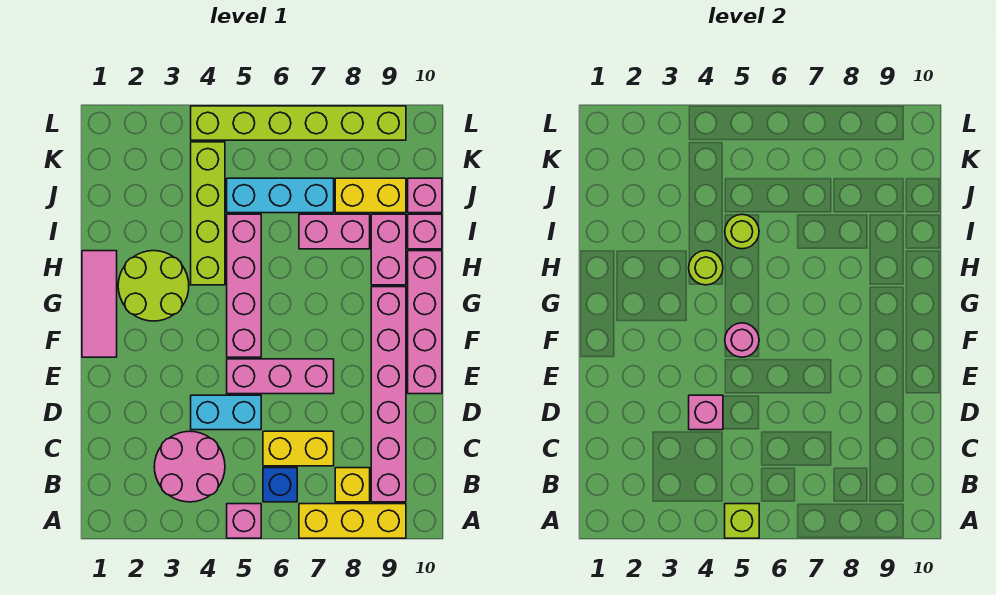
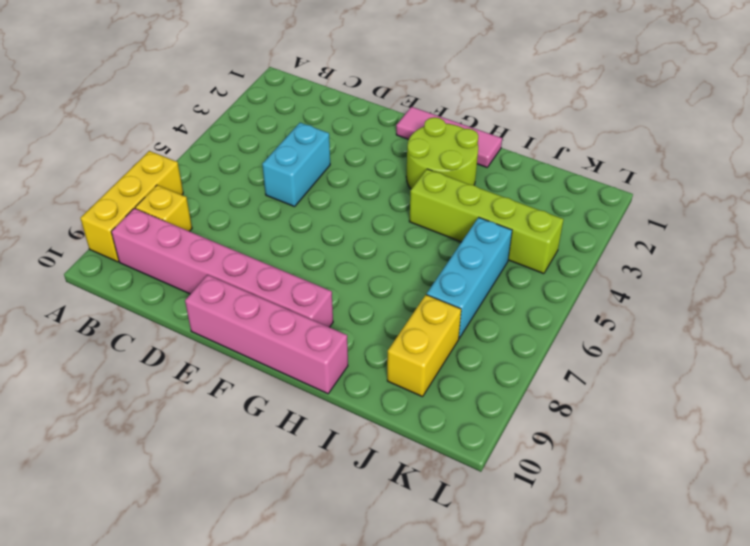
none -> pink brick A5 level 1
none -> pink round brick B3:C4 level 1
none -> blue brick B6 level 1

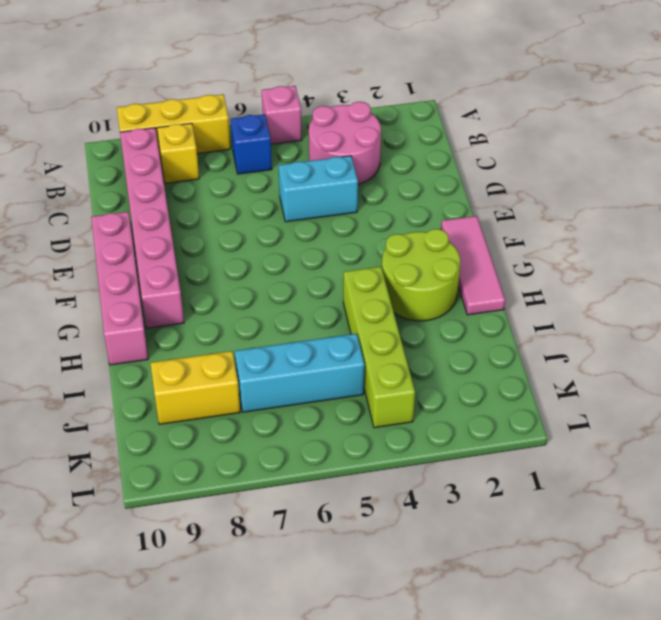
none -> yellow brick C6:C7 level 1
none -> pink brick E5:E7 level 1
none -> pink brick F5:I5 level 1

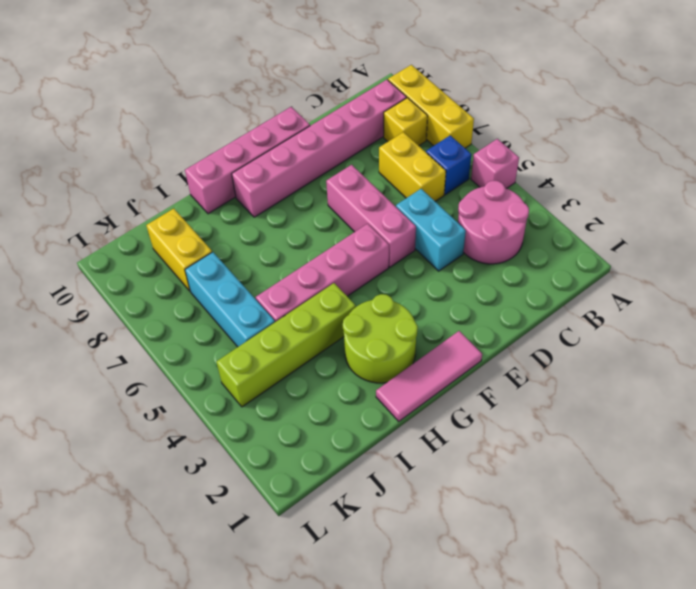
none -> pink brick H9:I9 level 1
none -> pink brick I7:I8 level 1
none -> pink brick I10 level 1

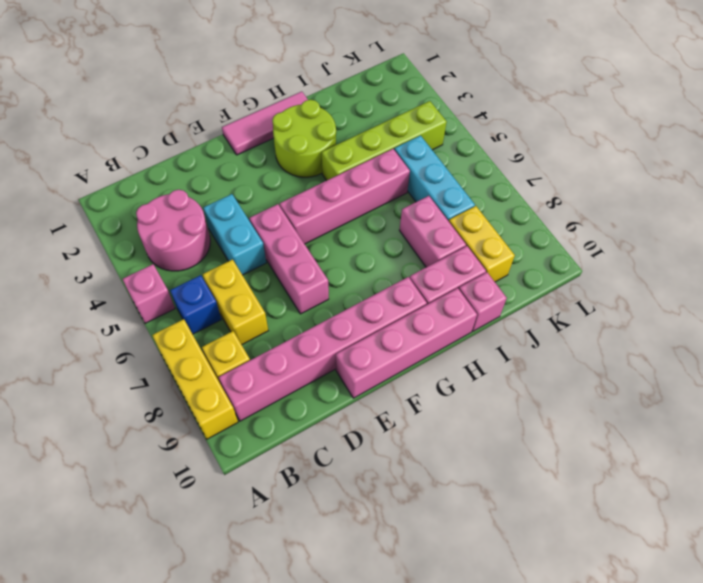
none -> pink brick J10 level 1
none -> lime brick L4:L9 level 1
none -> lime brick A5 level 2

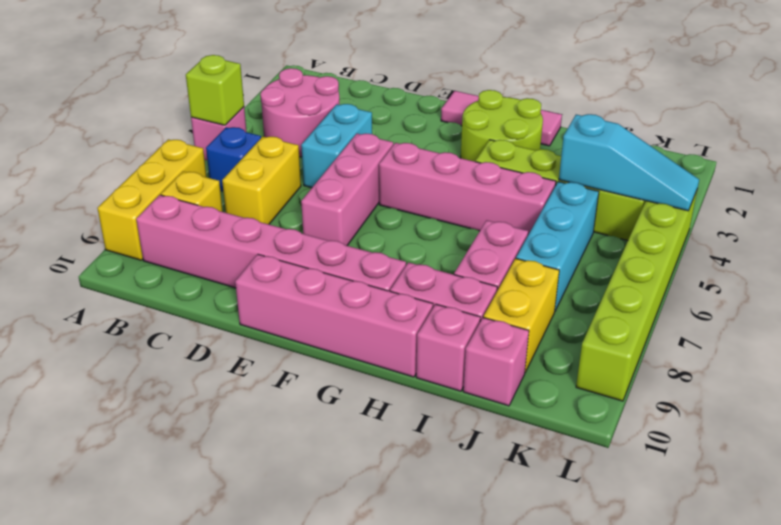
cyan slope J4:L4 level 2 top J -> none
none -> pink brick D4 level 2
none -> pink round brick F5 level 2
none -> lime round brick H4 level 2

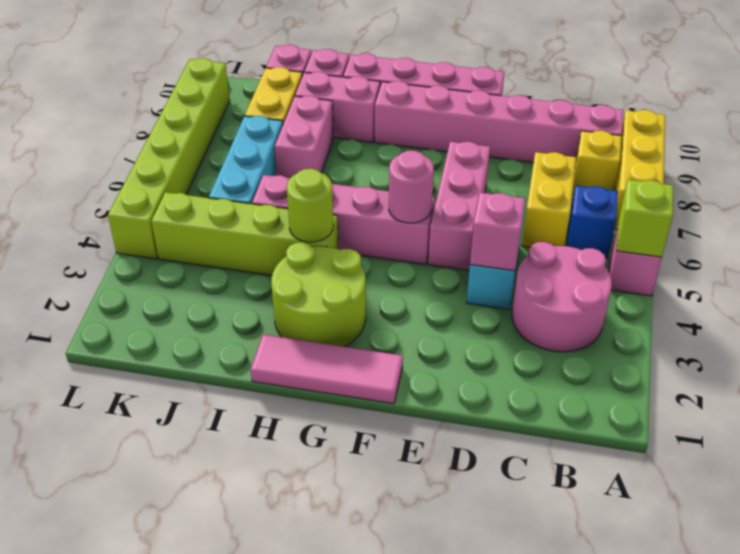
none -> lime round brick I5 level 2

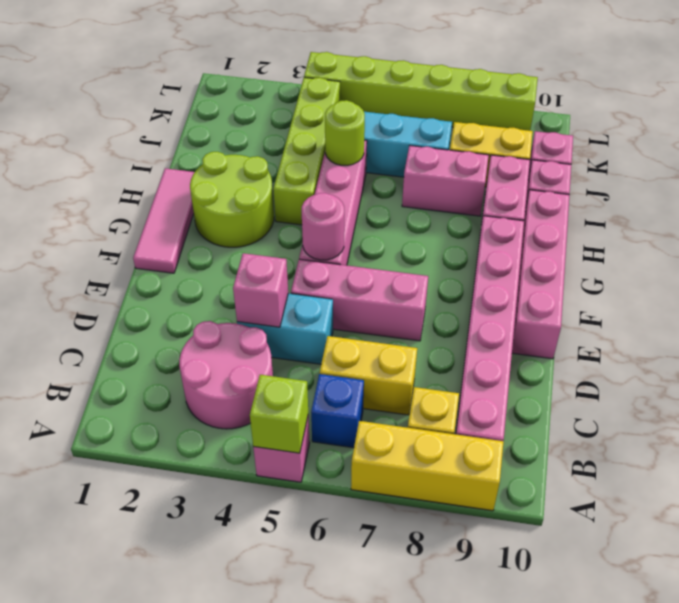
none -> lime round brick H4 level 2

